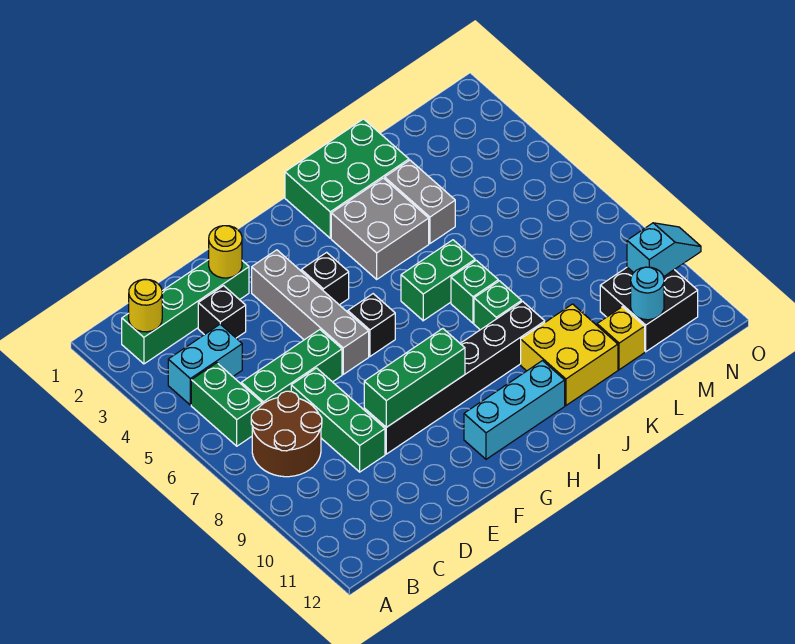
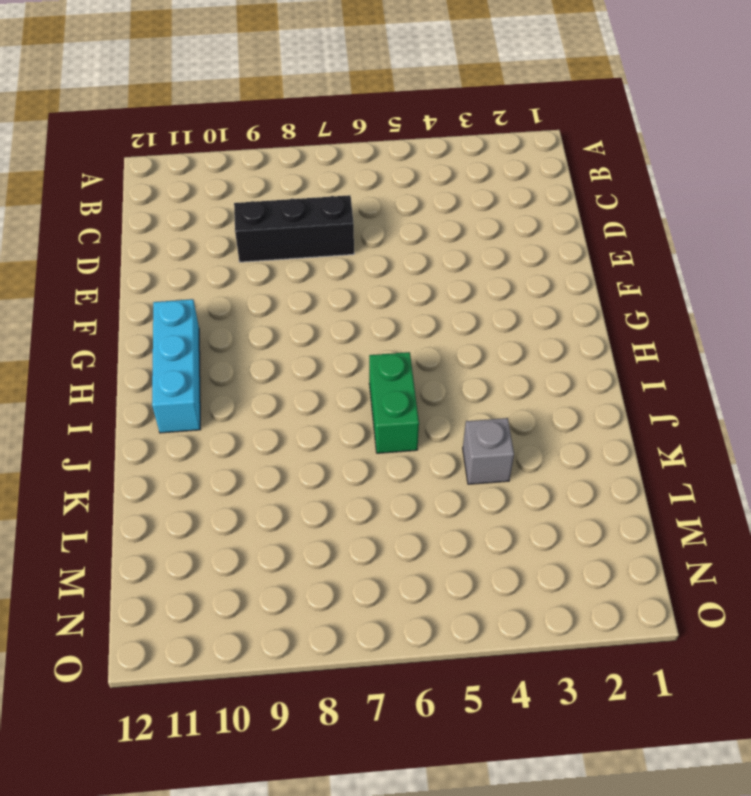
black brick D7:D9 level 1 -> green brick D7:D9 level 1
grey brick K4 level 1 -> grey brick K3:K4 level 1
none -> green brick B2:E2 level 1
none -> cyan brick B4:C4 level 1
none -> green brick B5:B6 level 1

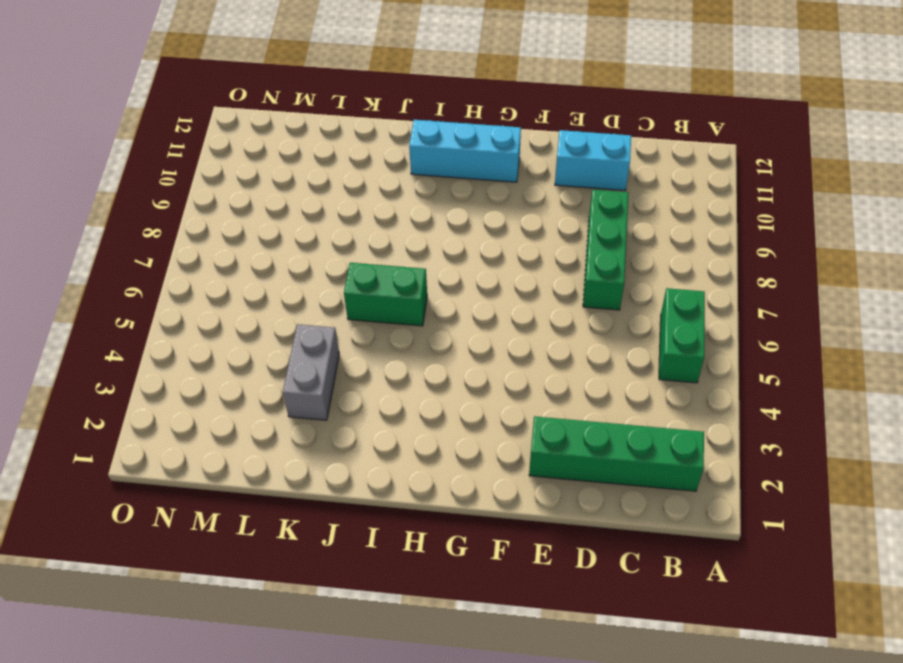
cyan brick D11:E11 level 1 -> cyan brick B4:C4 level 1
none -> brown round brick B7:C8 level 1
none -> green brick C6:E6 level 1
none -> black brick D3 level 1

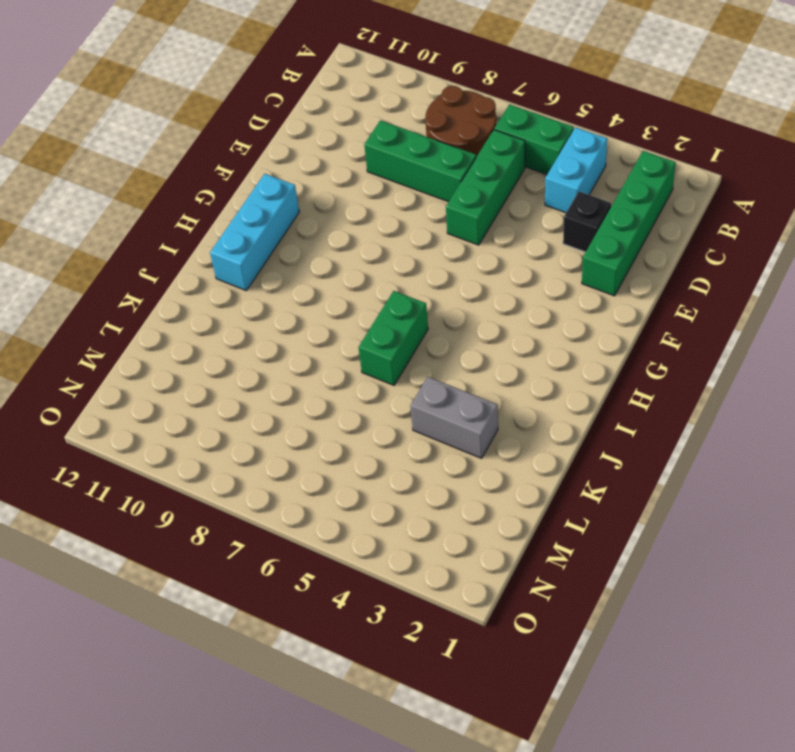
none -> black brick E9:J9 level 1
none -> grey brick F3:F6 level 1
none -> black brick G4 level 1

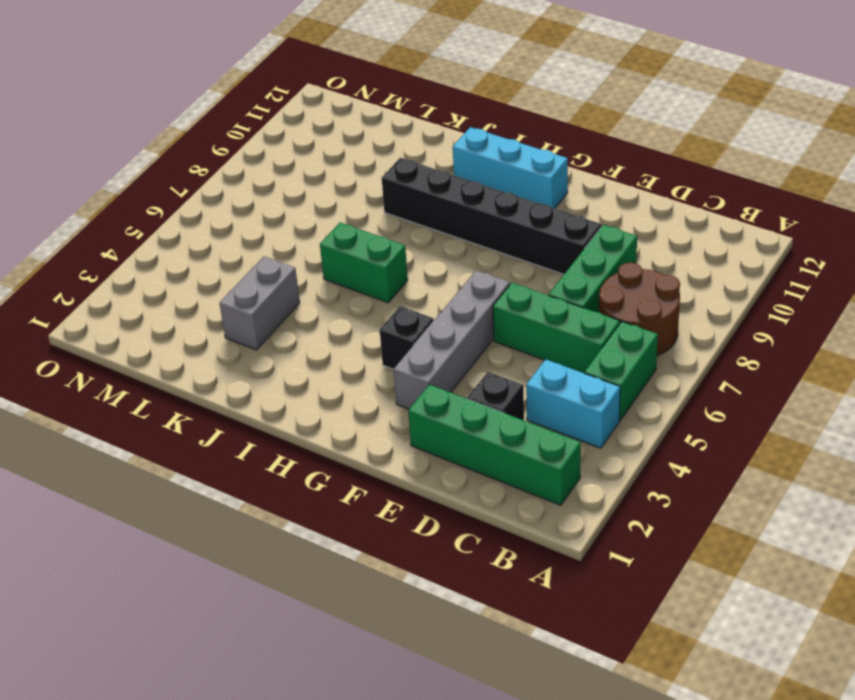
none -> black brick G6 level 1
none -> green brick I1:K2 level 1
none -> grey brick I3:J4 level 1

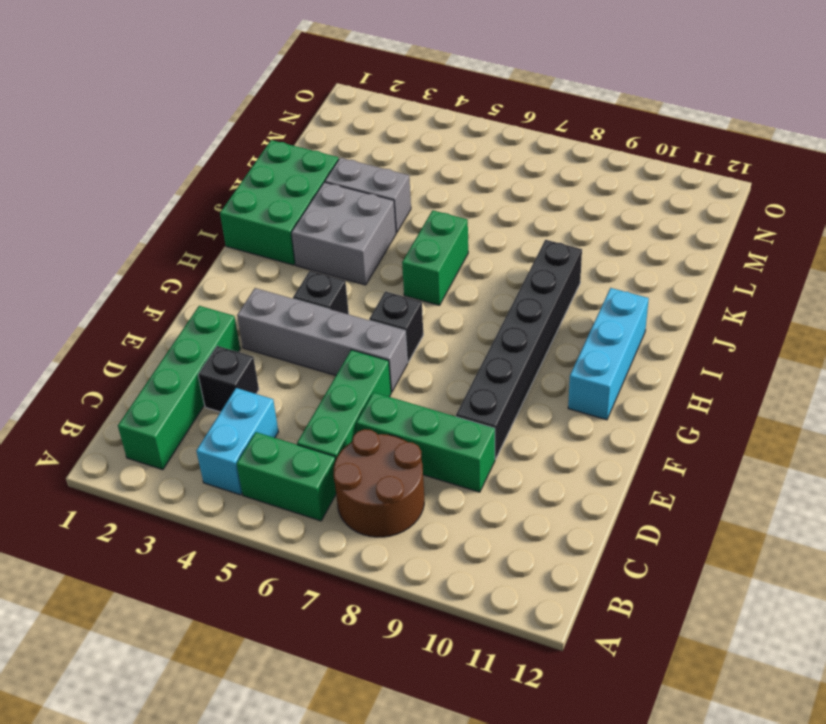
none -> green brick J7 level 1
none -> green brick J8 level 1
none -> yellow brick J10:K11 level 1

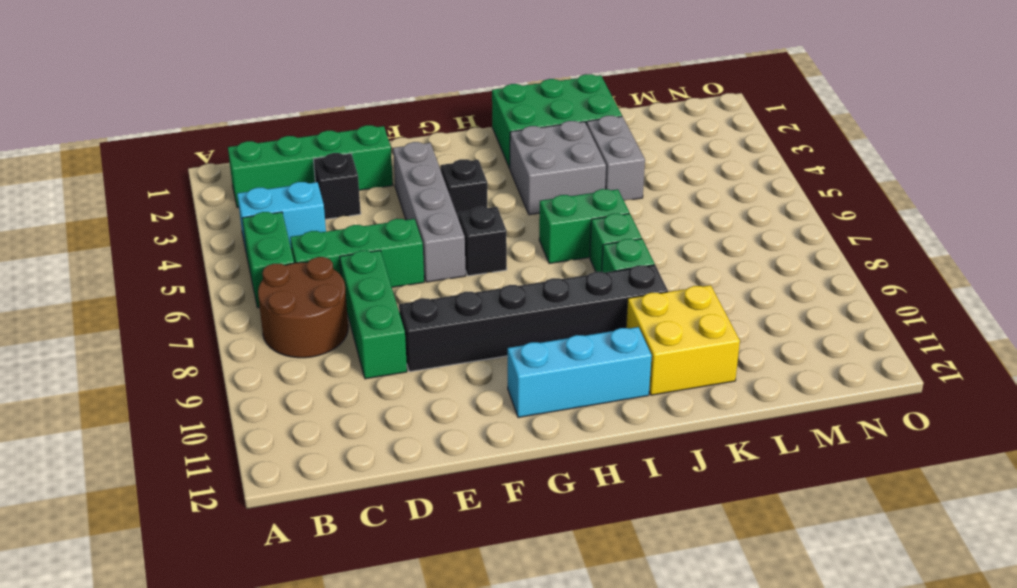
none -> yellow brick L11 level 1
none -> black brick M10:N11 level 1
none -> yellow round brick B2 level 2

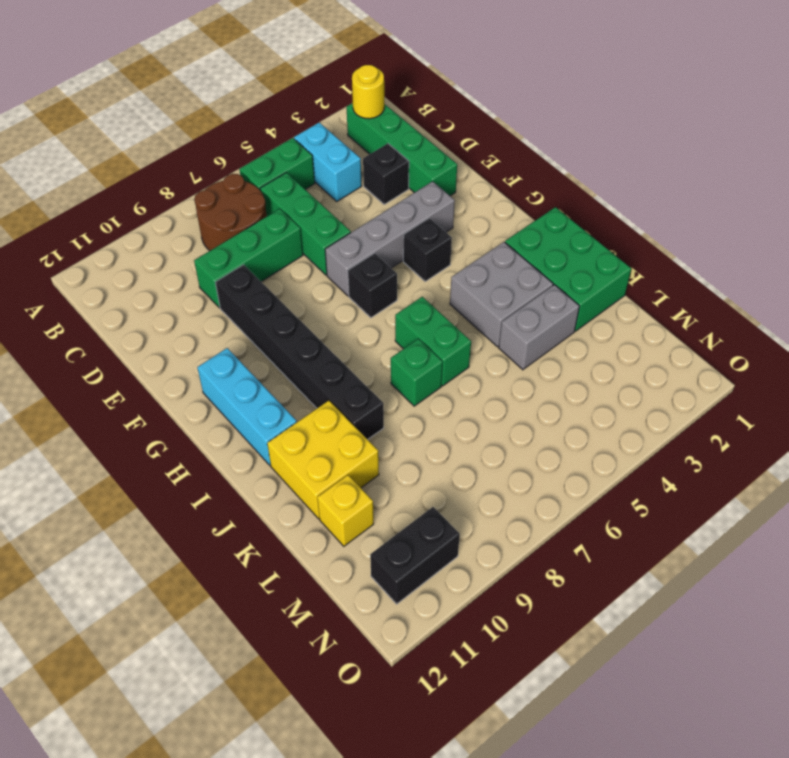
black brick N10:N11 level 1 -> black brick M10:N11 level 1
none -> green brick J8 level 1
none -> yellow round brick E2 level 2
none -> green brick E9:G9 level 2

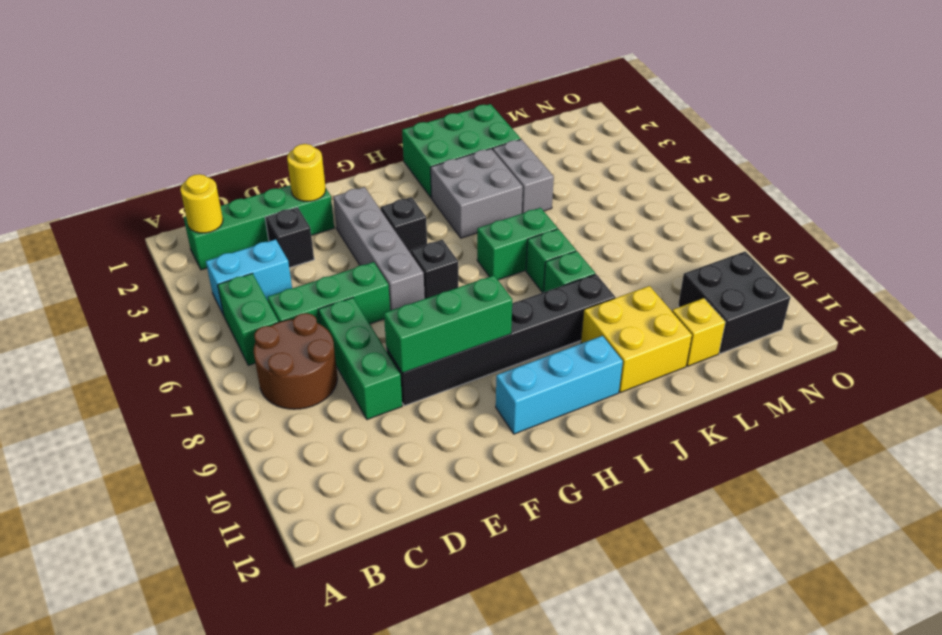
none -> cyan round brick M11 level 2
none -> cyan slope N10:O10 level 2 top N

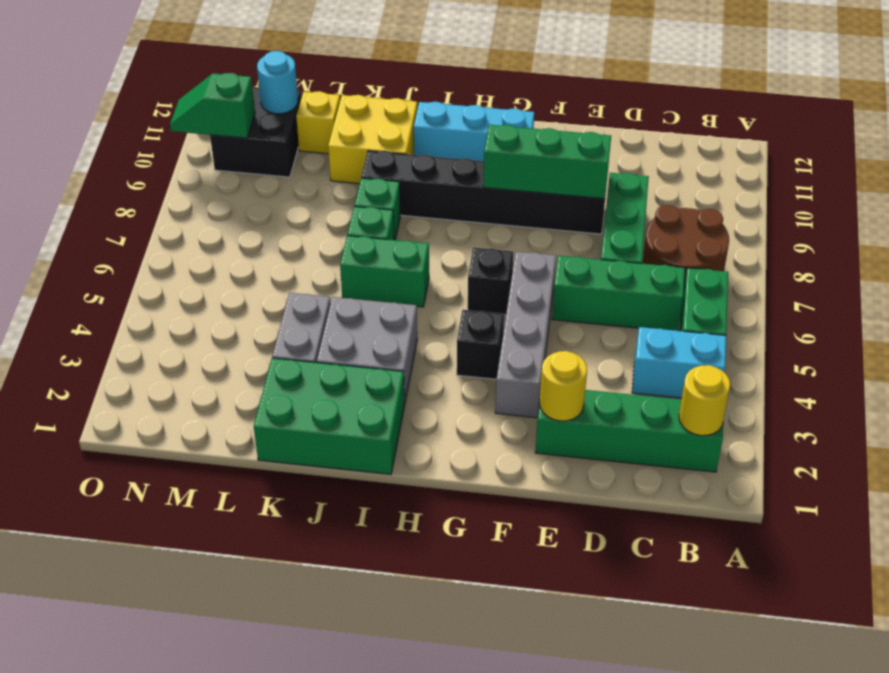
green slope N10:O10 level 2 top N -> cyan slope N10:O10 level 2 top N
none -> black brick D3 level 1

